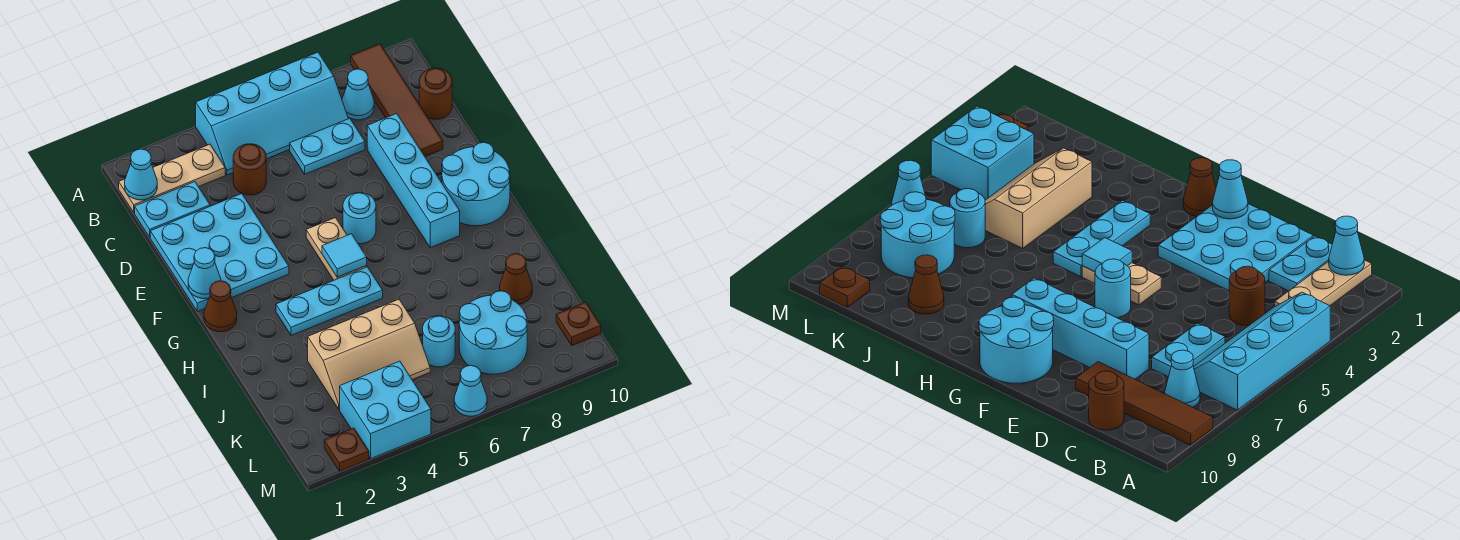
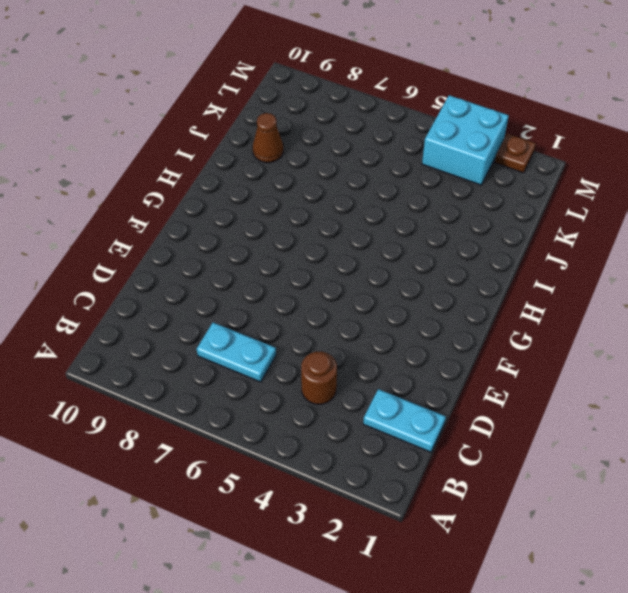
none -> cyan slope A4:B7 level 1 top A
none -> brown tile A9:D9 level 1
none -> tan plate B1:B3 level 1

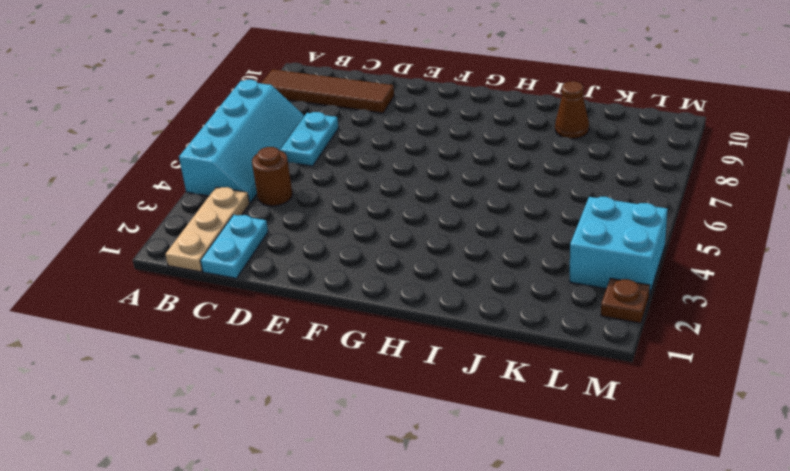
none -> cyan cone B8 level 1
none -> brown round brick C10 level 1
none -> cyan plate D1:F3 level 1

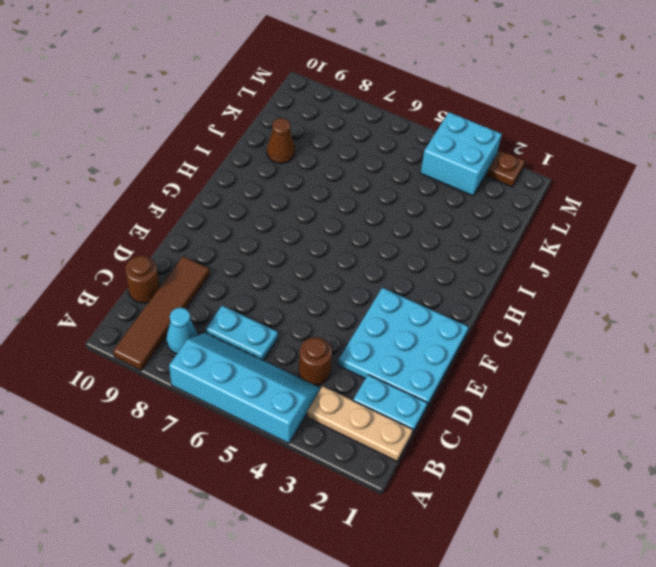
none -> cyan brick D8:G8 level 1
none -> tan plate F5:G5 level 1
none -> cyan round brick F6 level 1

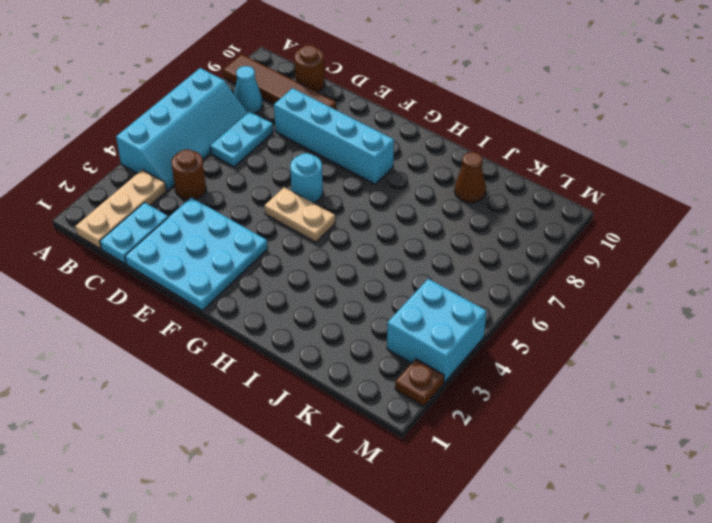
none -> cyan round brick F9:G10 level 1
none -> brown cone G1 level 1
none -> cyan plate H3:H5 level 1

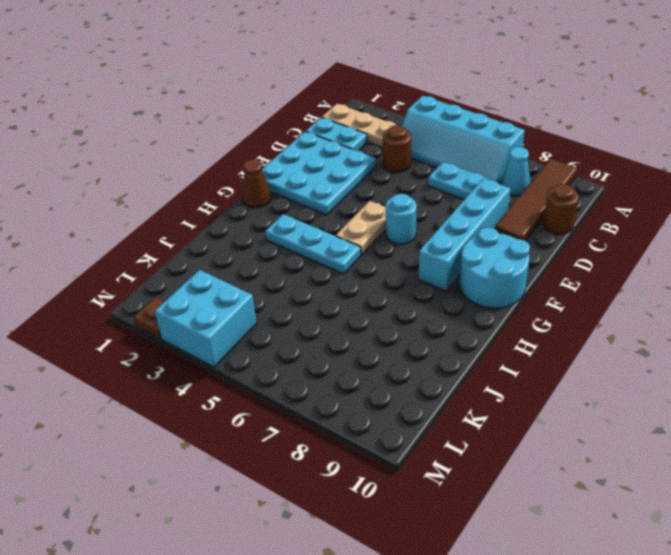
none -> tan slope J3:K5 level 1 top J
none -> brown cone J9 level 1
none -> cyan round brick K6 level 1

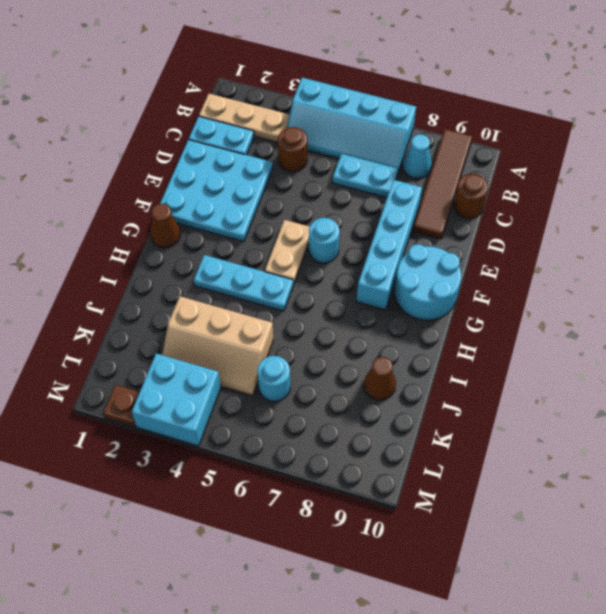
none -> cyan round brick K7:L8 level 1
none -> brown plate L10 level 1
none -> cyan cone M6 level 1

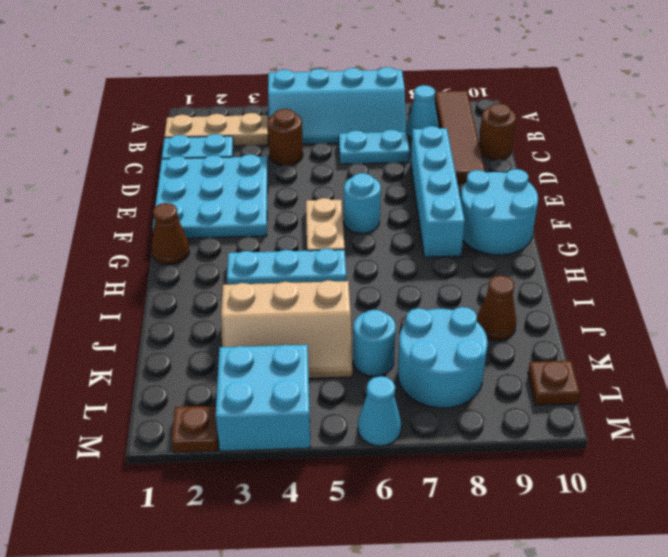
none -> cyan cone B1 level 2
none -> cyan cone F1 level 2
none -> cyan tile G5 level 2

